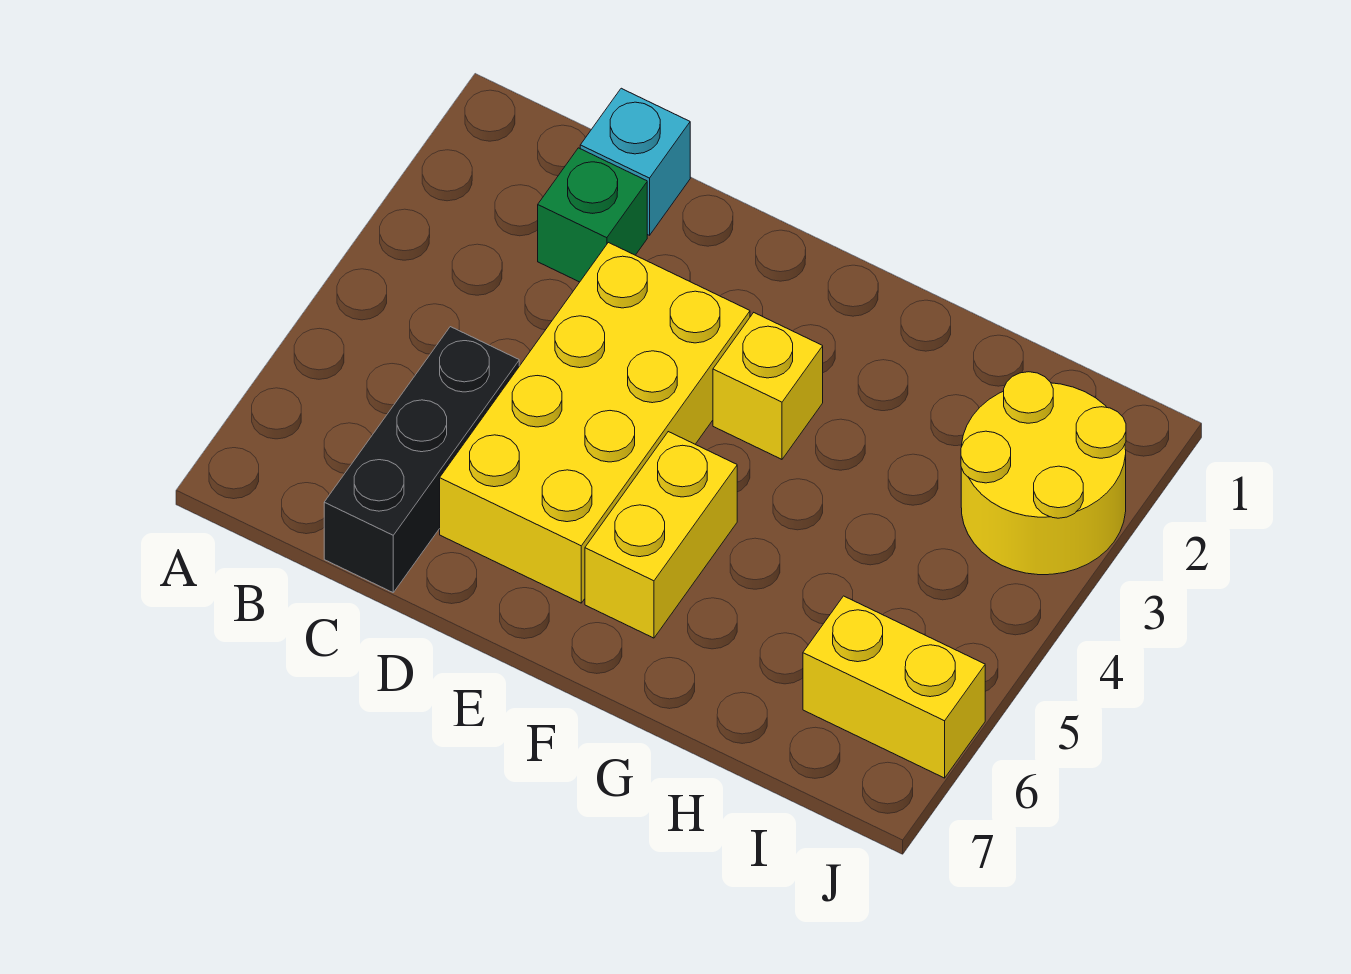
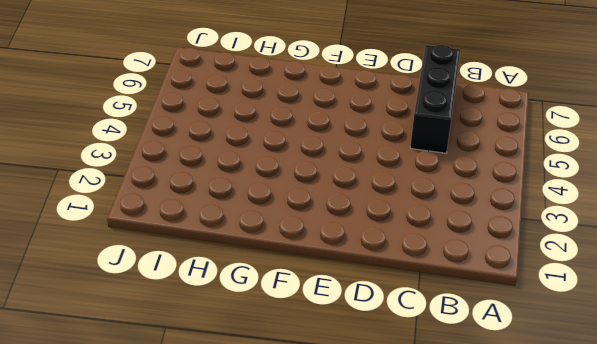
none -> cyan brick C1 level 1
none -> green brick C2 level 1

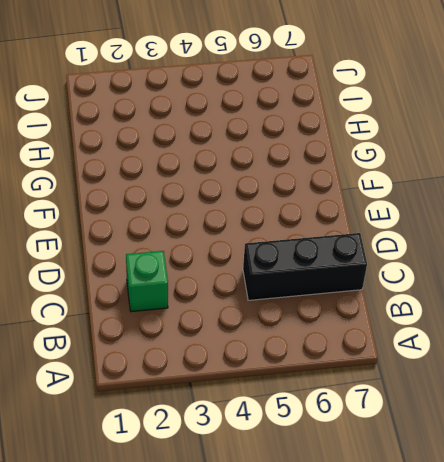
none -> cyan brick C1 level 1
none -> yellow brick D3:E6 level 1

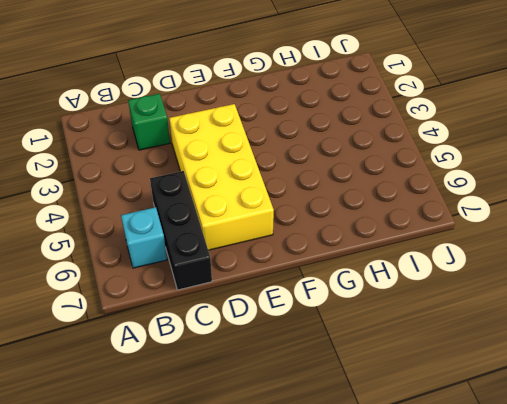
cyan brick B6 level 1 -> cyan brick C1 level 1
none -> yellow brick F3 level 1
none -> yellow brick F5:F6 level 1

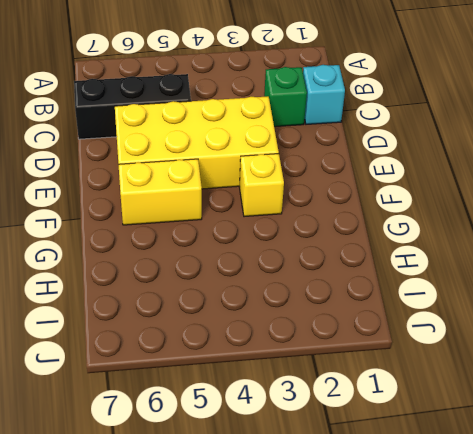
none -> yellow round brick I2:J3 level 1
none -> yellow brick I6:J6 level 1

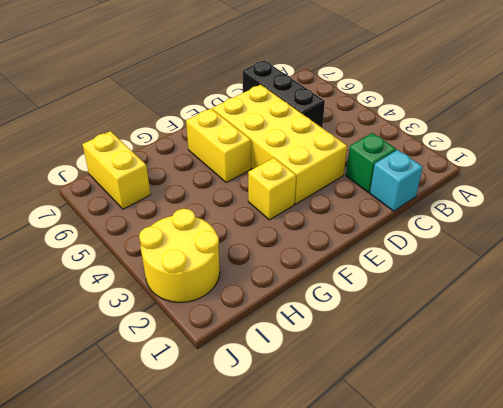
yellow brick I6:I7 level 1 -> yellow brick I6:J6 level 1

